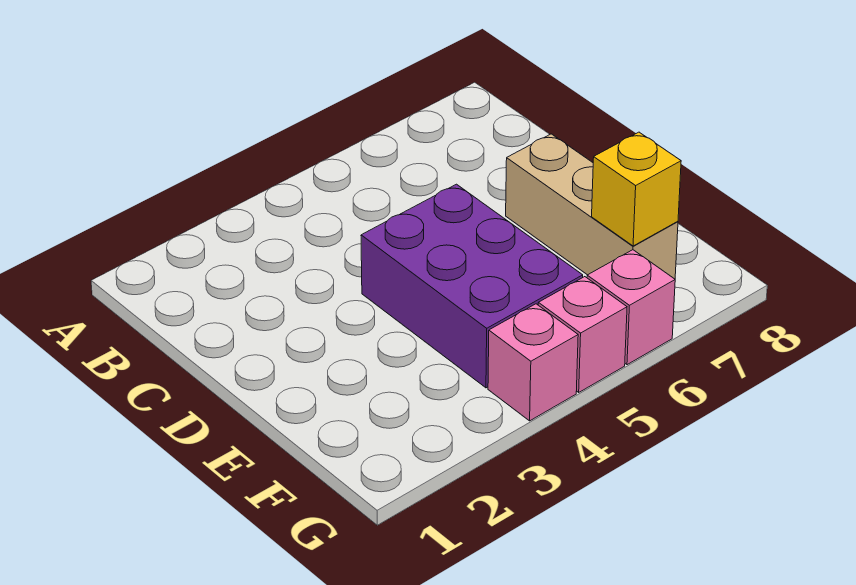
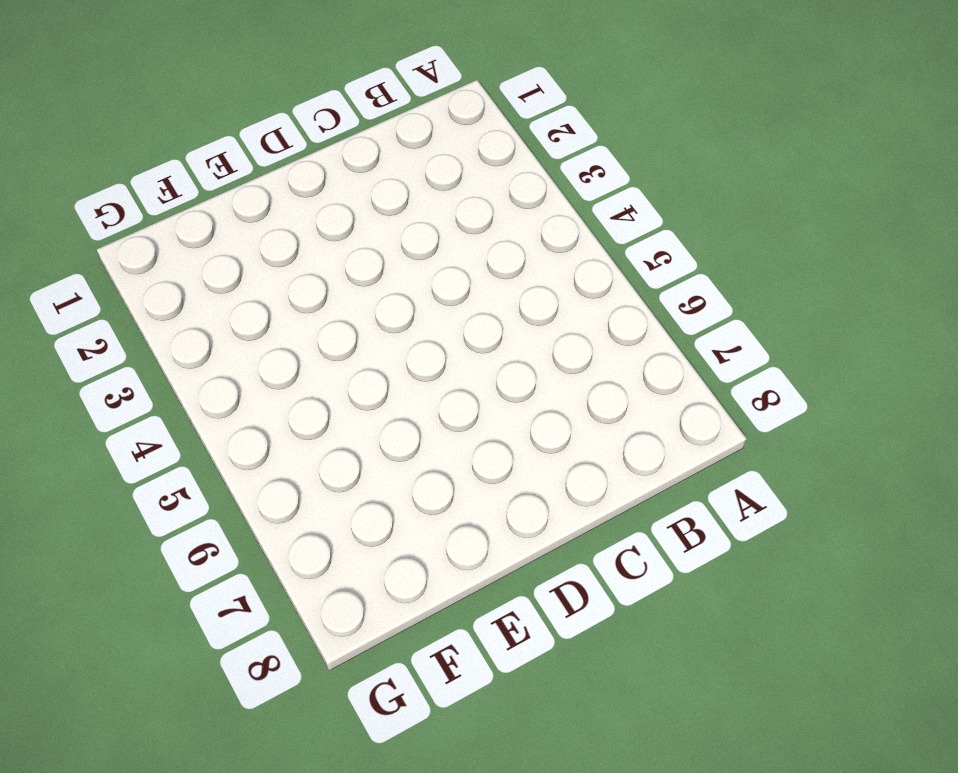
none -> purple brick D4:F5 level 1
none -> tan brick D7:F7 level 1

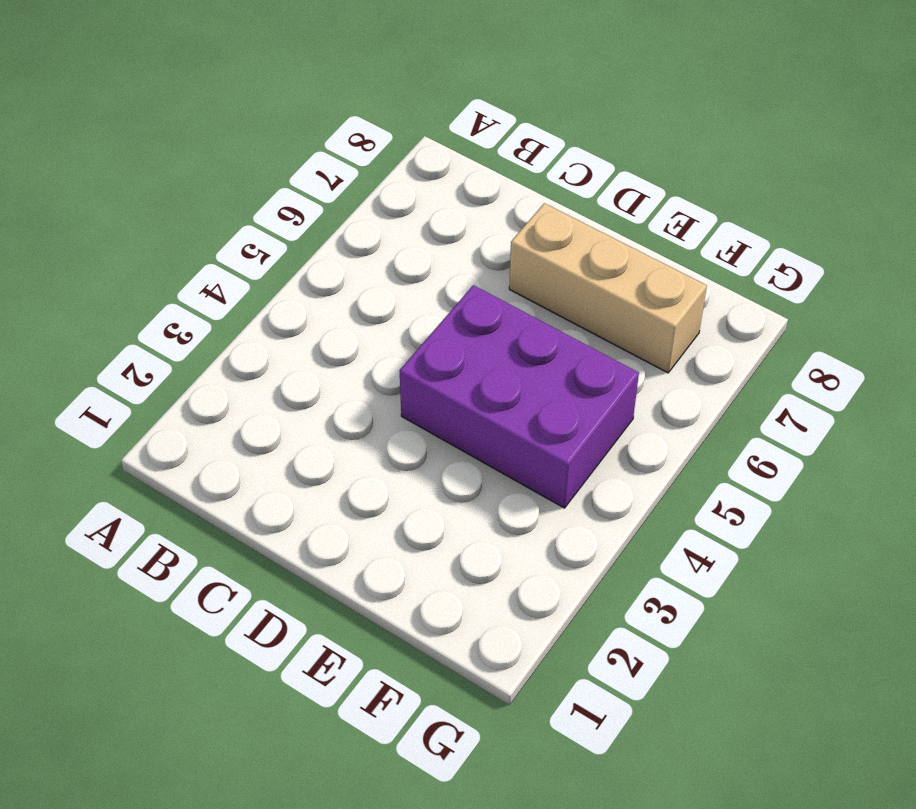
none -> pink brick G4 level 1
none -> pink brick G5 level 1

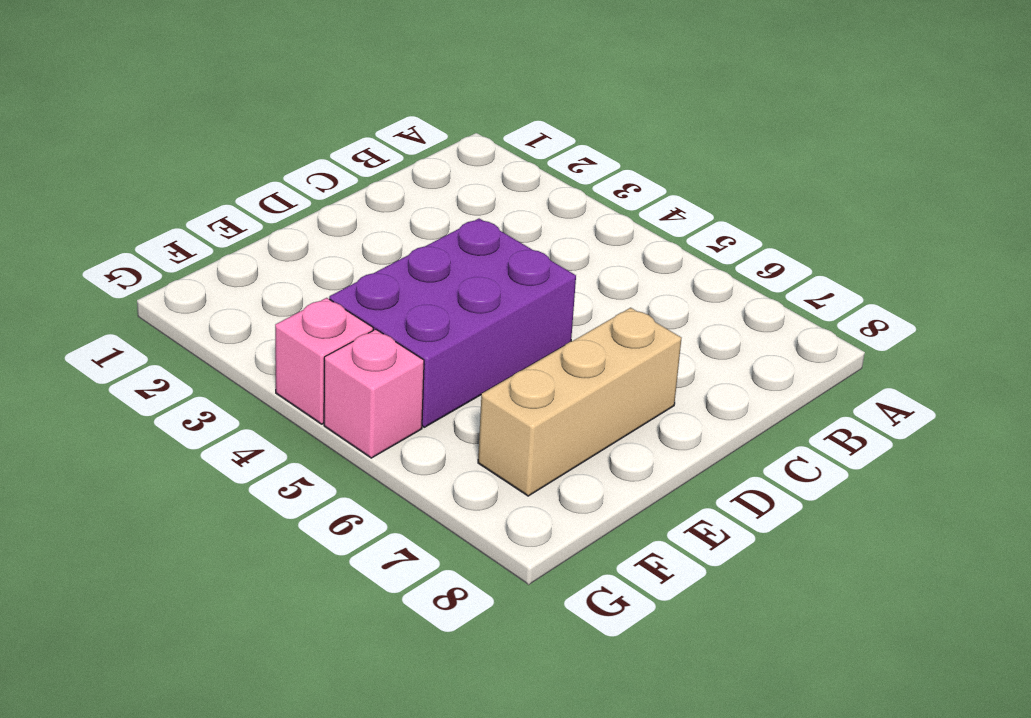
none -> pink brick G6 level 1
none -> yellow brick F7 level 2

